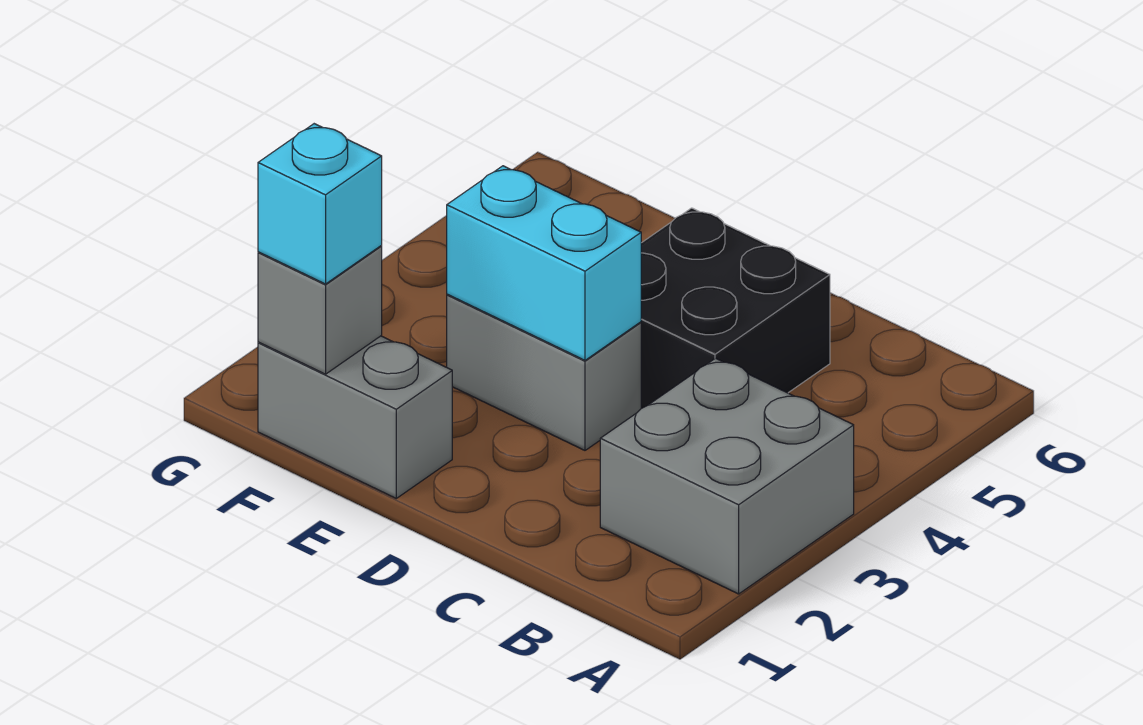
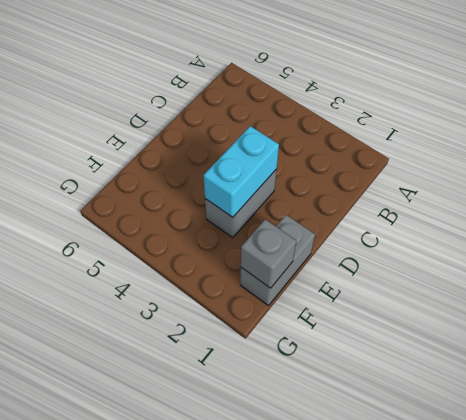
none -> grey brick A2:B3 level 1
none -> black brick C4:D5 level 1

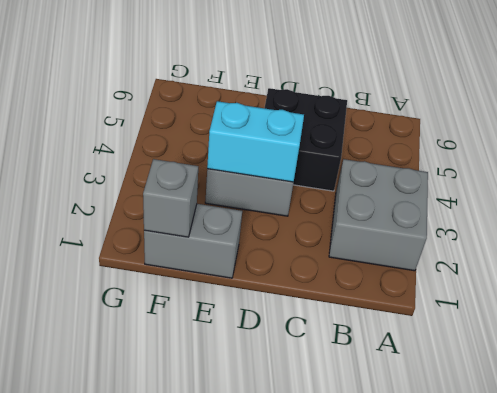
none -> cyan brick F1 level 3

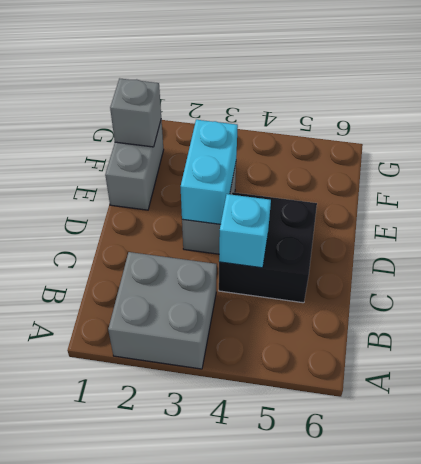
cyan brick C4 level 2 -> cyan brick F1 level 3

